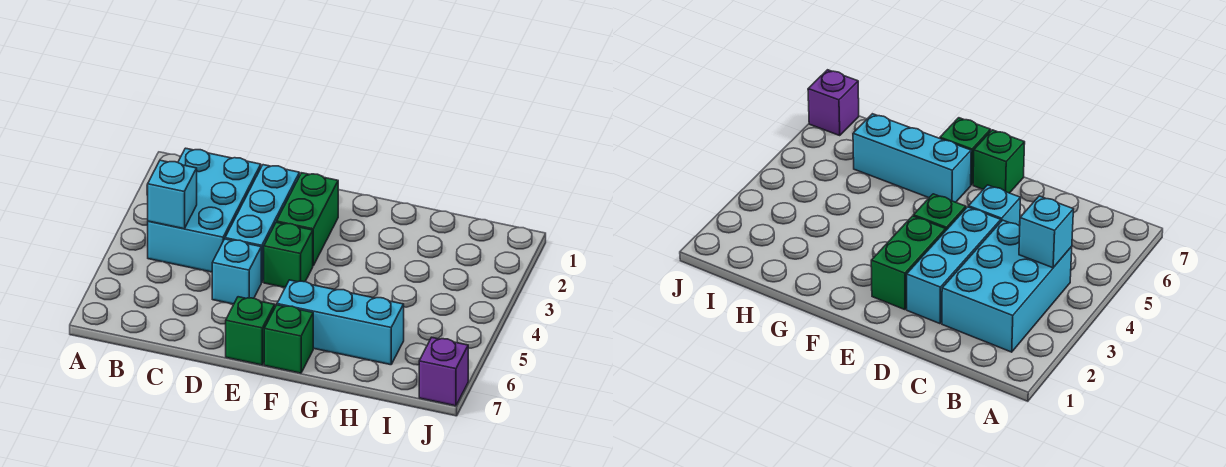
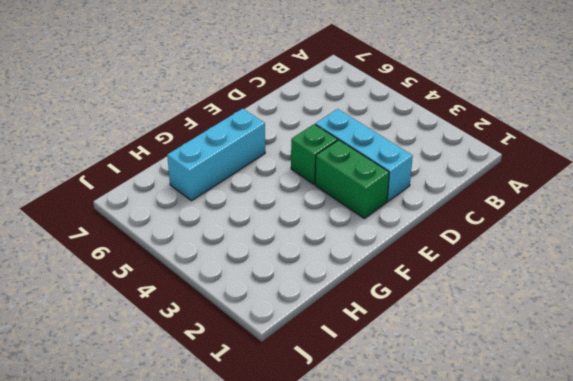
none -> cyan brick B2:C4 level 1
none -> cyan brick D5 level 1

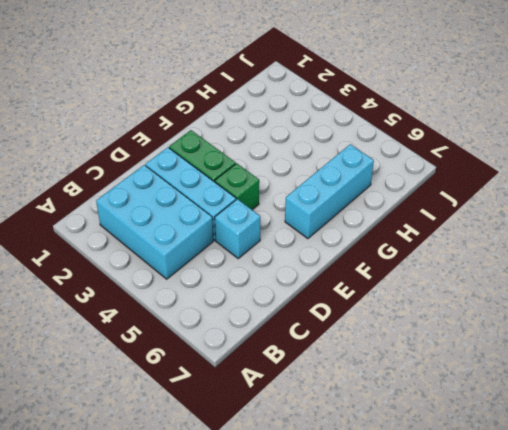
none -> green brick E7 level 1
none -> green brick F7 level 1

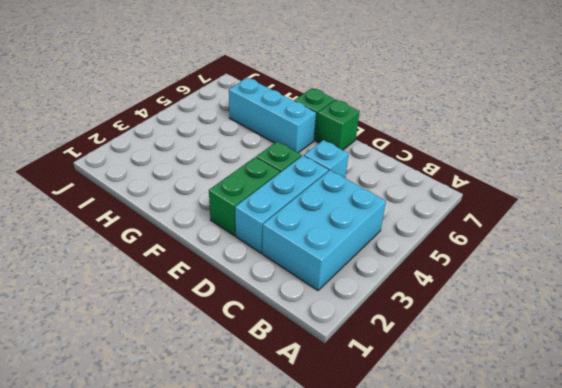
none -> purple brick J7 level 1
none -> cyan brick B4 level 2

